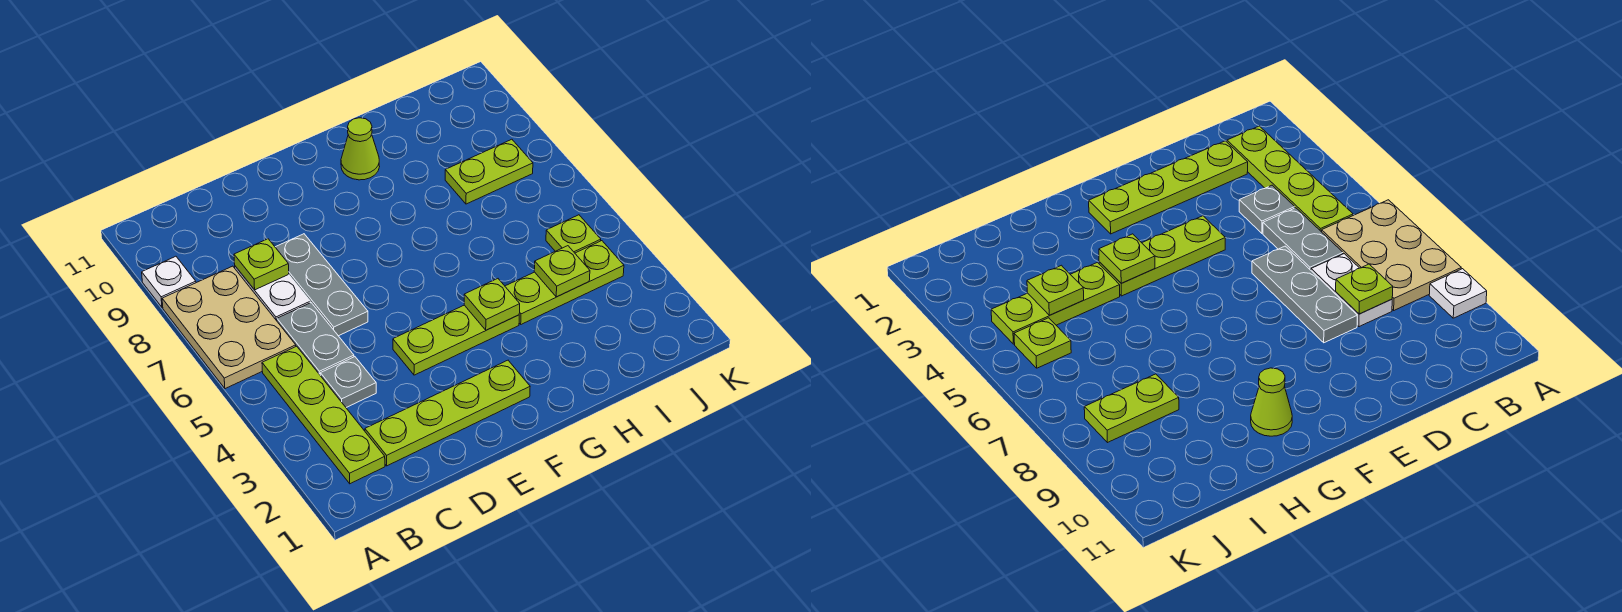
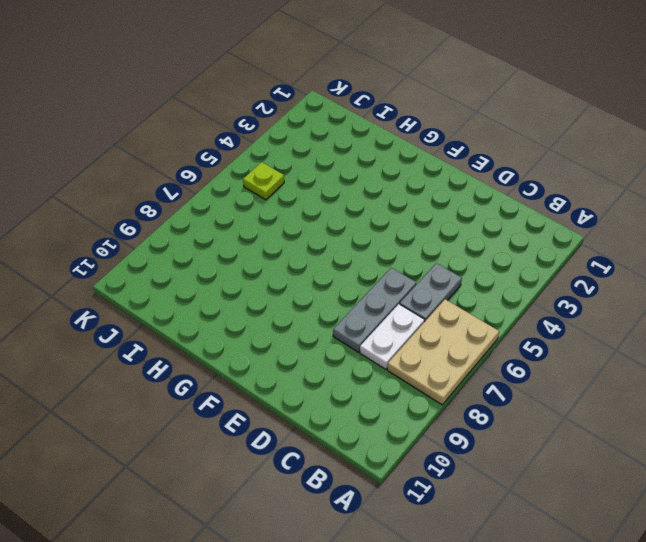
none -> white plate A9 level 1
none -> lime plate B2:B5 level 1
none -> lime plate C2:F2 level 1

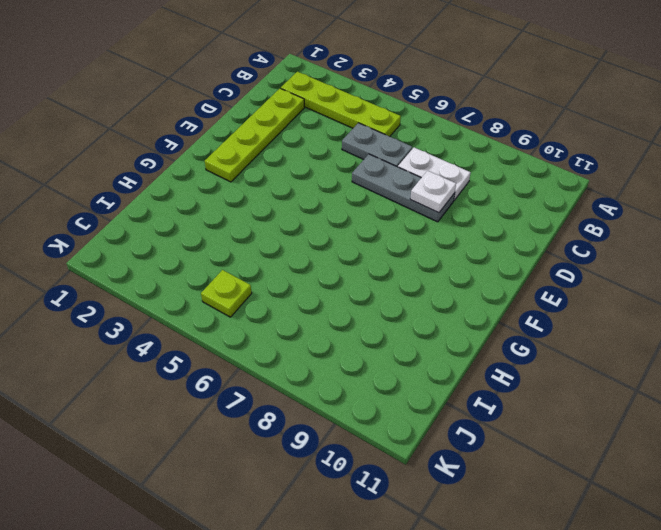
white plate D8 level 2 -> white plate A9 level 1
none -> tan plate A6:B8 level 1
none -> grey plate C4 level 1
none -> lime plate E4:G4 level 1

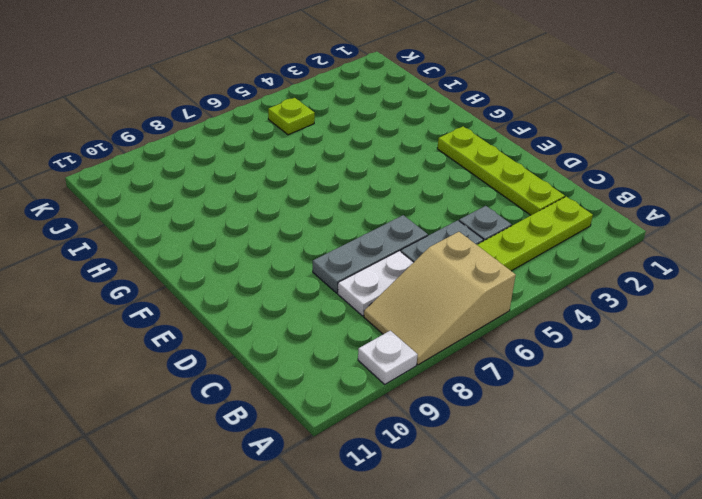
tan slope A6:B8 level 1 top 6 -> tan plate A6:B8 level 1
none -> lime plate E4:G4 level 1
none -> lime cone G10 level 1
none -> lime plate H4:J4 level 1

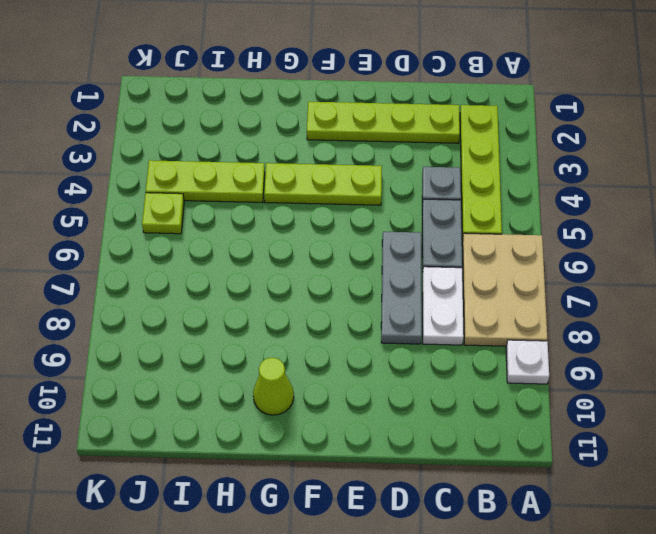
none -> lime plate I8:J8 level 1
none -> lime plate C8 level 2
none -> lime plate G4 level 2

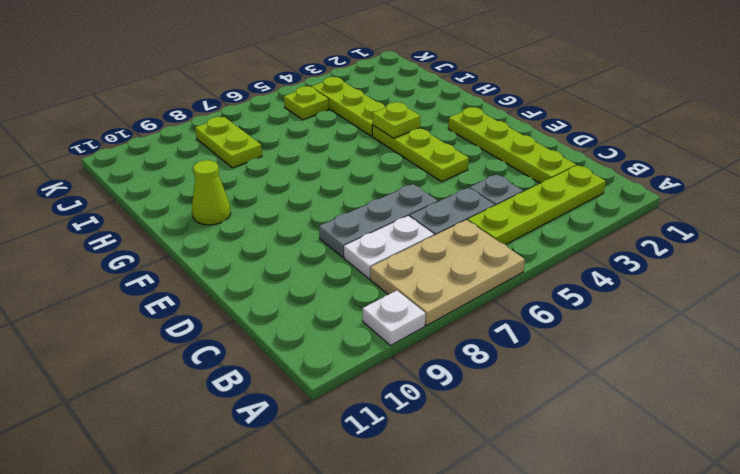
none -> lime plate C8 level 2
none -> lime plate I4 level 2

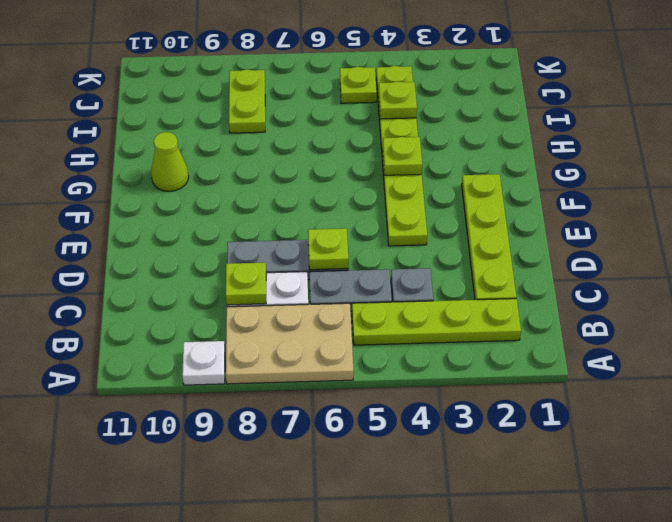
lime plate D6 level 2 -> none

